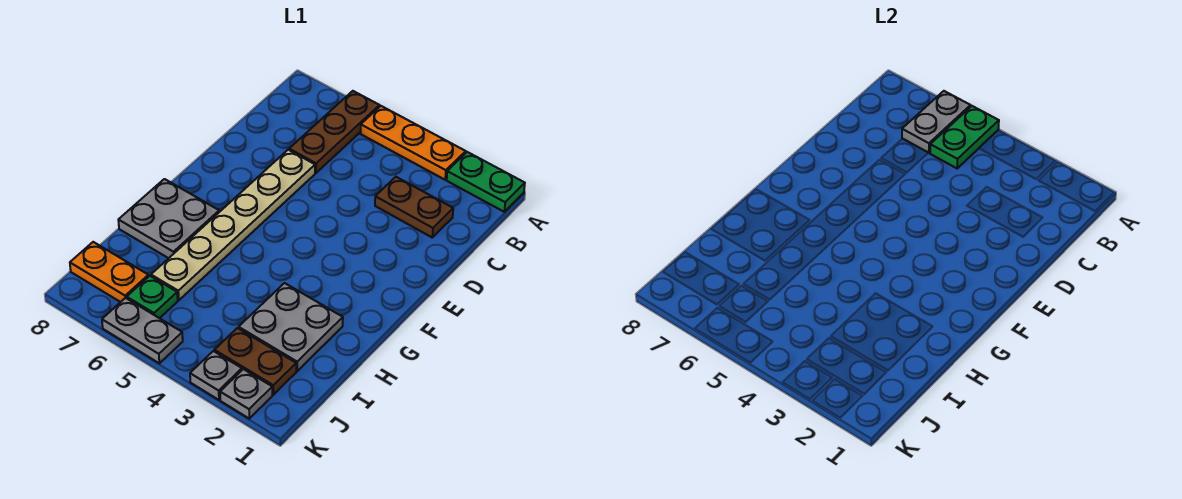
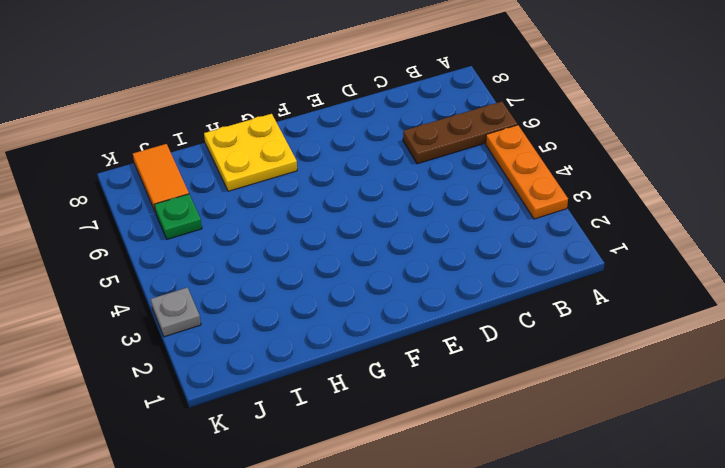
yellow plate G7:H8 level 1 -> grey plate G7:H8 level 1
orange tile J7:J8 level 1 -> orange plate J7:J8 level 1
none -> green plate A1:A2 level 1
none -> brown plate C2:C3 level 1
none -> tan plate D6:I6 level 1

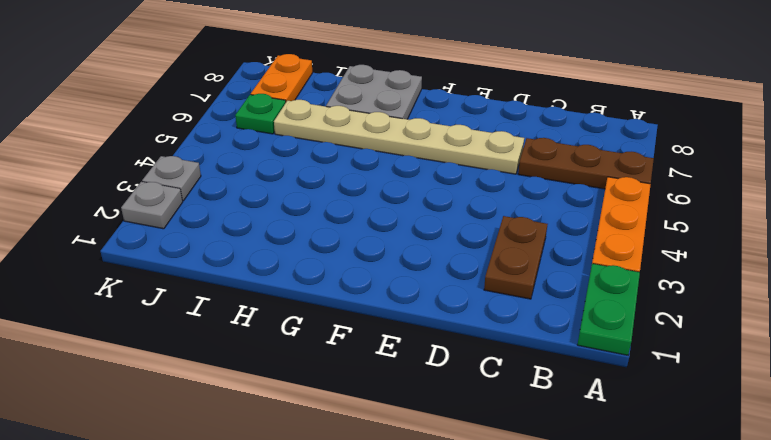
none -> grey plate H2:I3 level 1
none -> brown plate J2:J3 level 1
none -> grey plate K5:K6 level 1

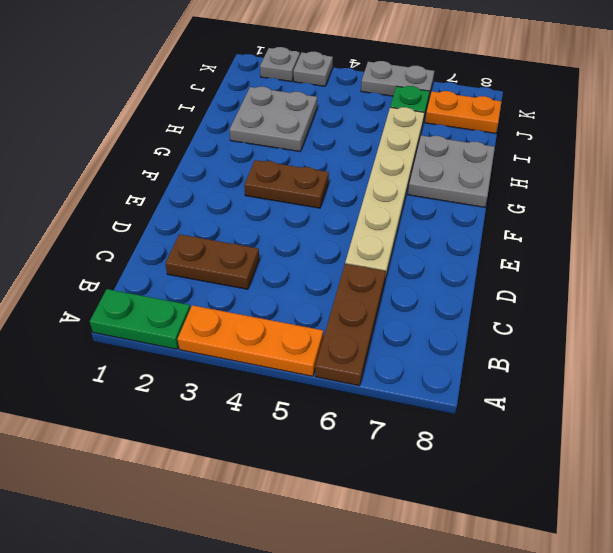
brown plate F3:F4 level 1 -> brown plate J2:J3 level 1
none -> green plate A5:B5 level 2
none -> grey plate A6:B6 level 2

